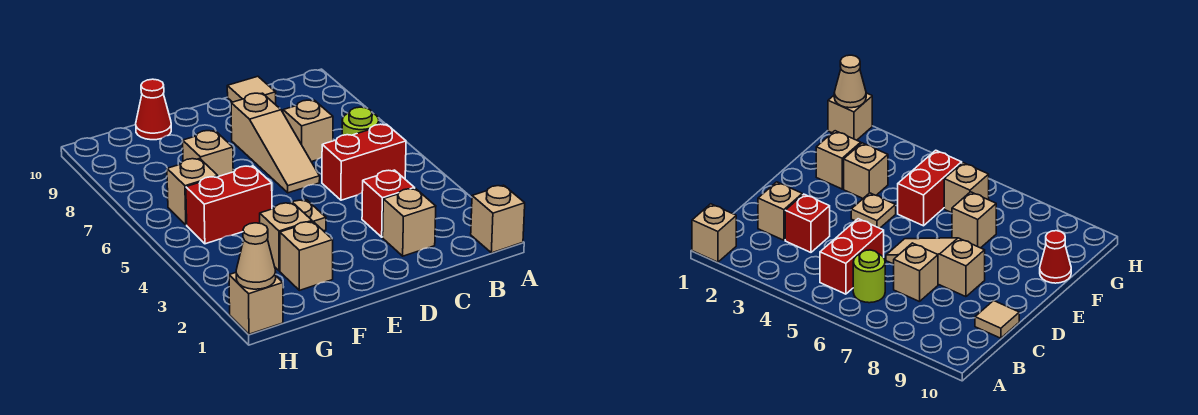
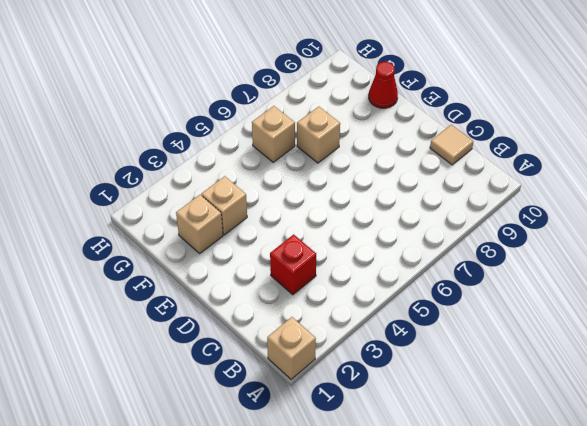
none -> red brick B5:C5 level 1
none -> lime round brick B6 level 1
none -> tan brick C2 level 1

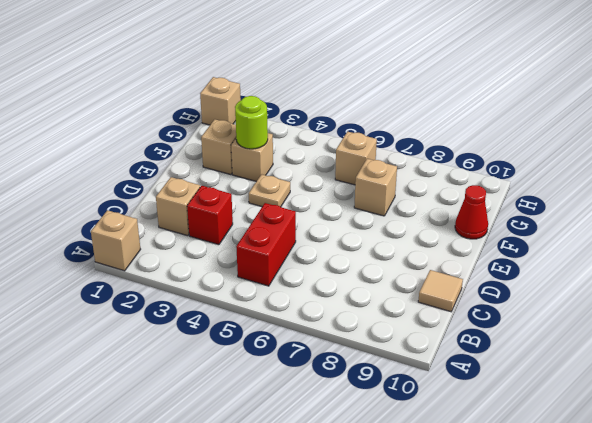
lime round brick F3 level 2 -> lime round brick B6 level 1
none -> tan brick C7 level 1
none -> tan slope D6:D8 level 1 top 8
none -> red brick F5:G5 level 1

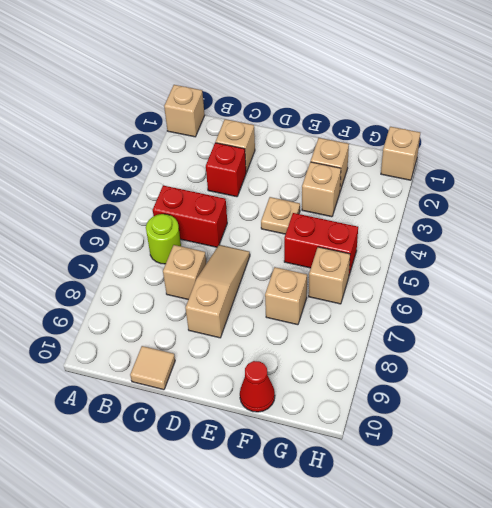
none -> tan cone H1 level 2

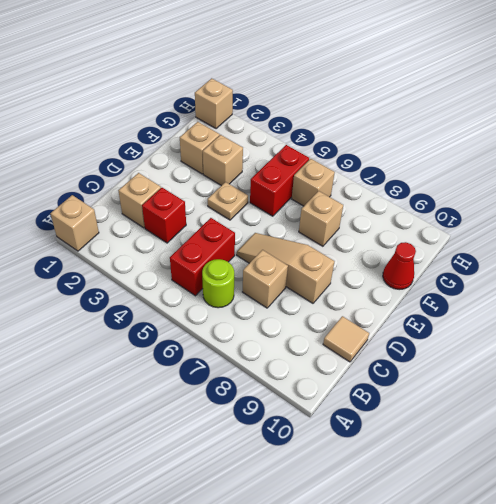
none -> tan cone H1 level 2

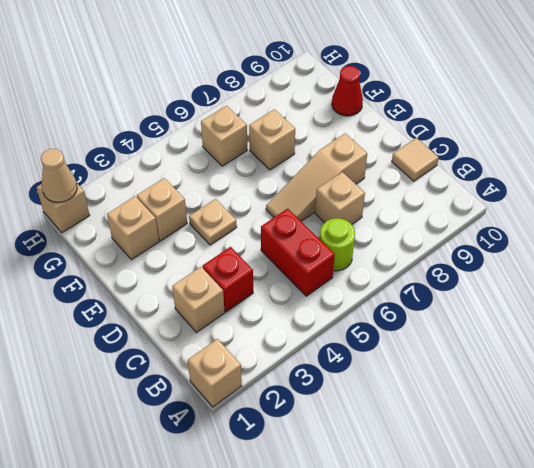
none -> red brick F5:G5 level 1

